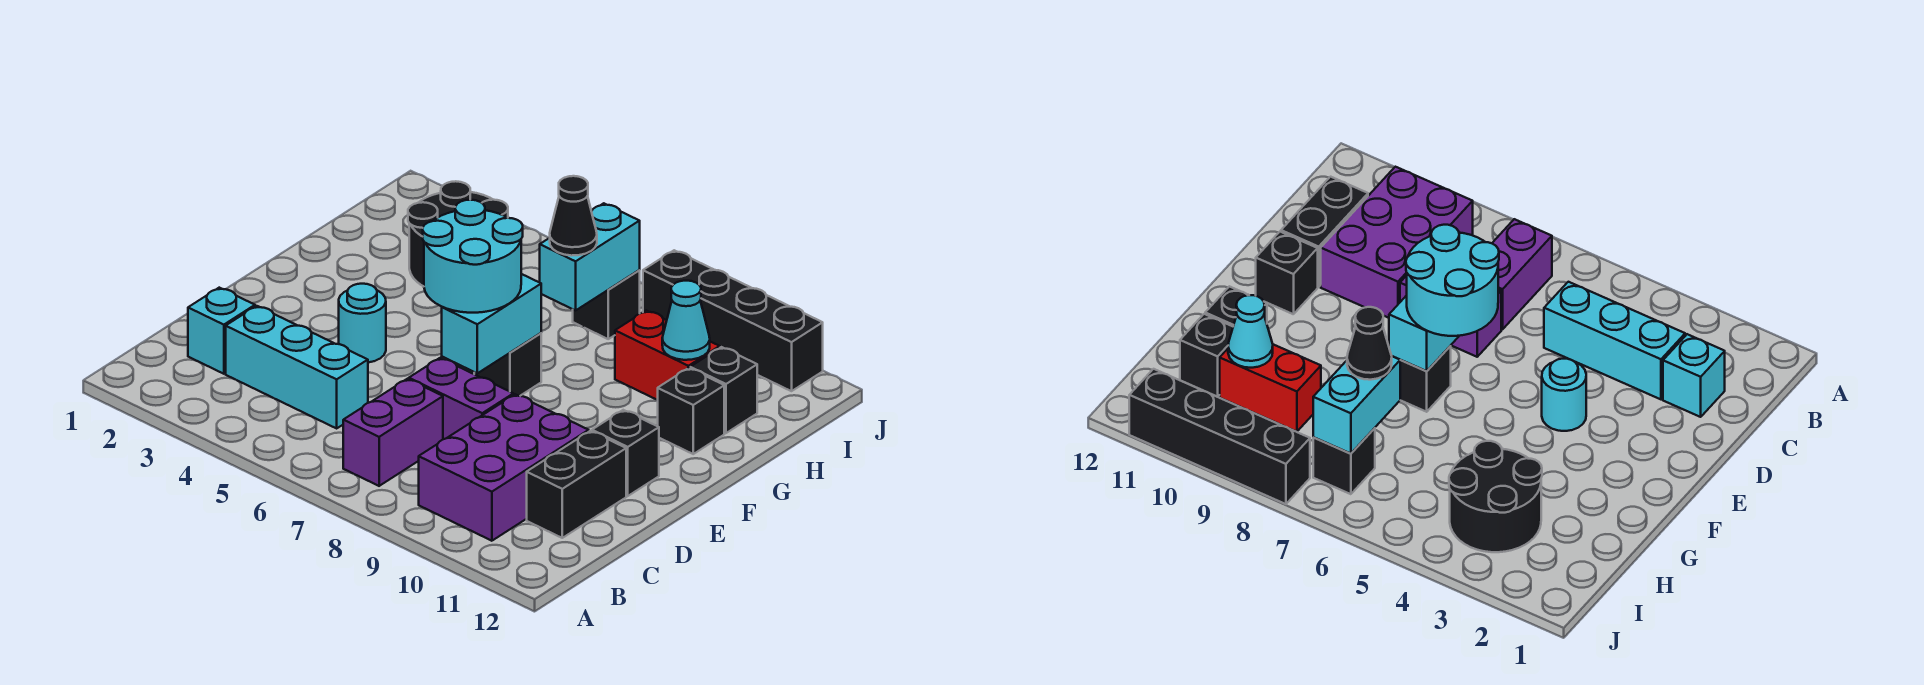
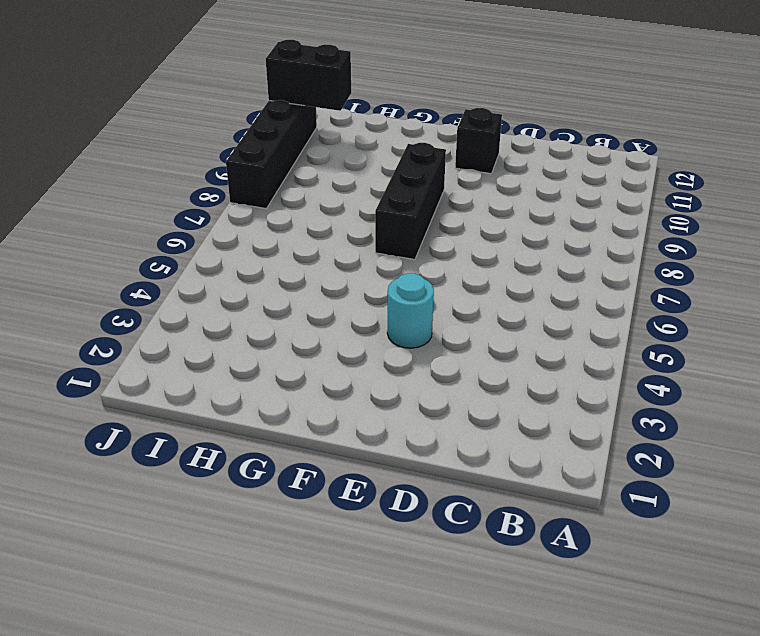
black brick F7:F9 level 1 -> black brick F7 level 1
black brick I11:J11 level 2 -> black brick C11:D11 level 1
none -> purple brick B7:C7 level 1
none -> purple brick B9:D10 level 1
none -> cyan brick C2 level 1

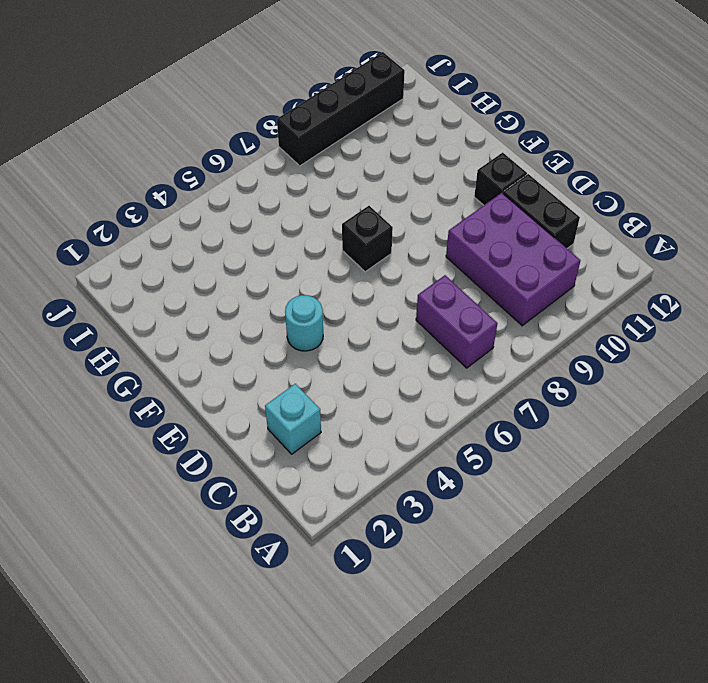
none -> cyan brick C3:C5 level 1
none -> purple brick D7:D8 level 1
none -> black brick G11 level 1

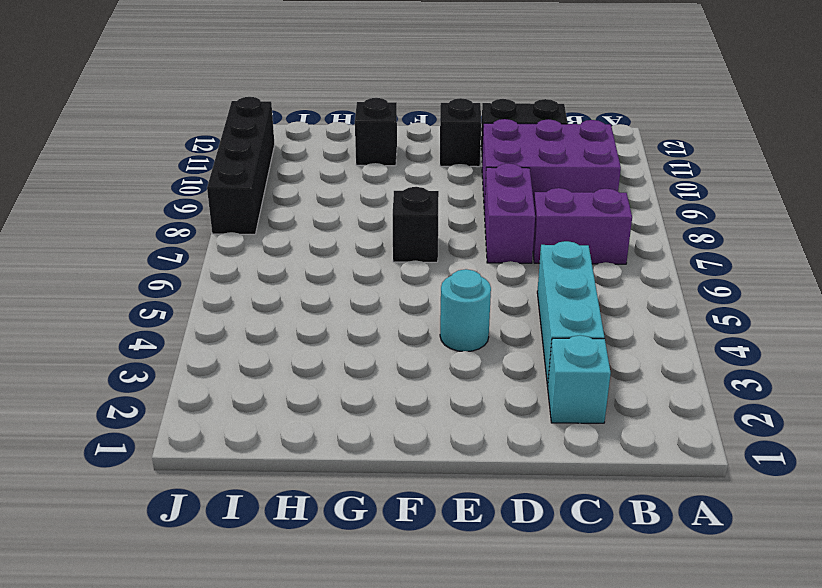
none -> black round brick H3:I4 level 1
none -> red brick H9:H10 level 1
none -> black brick H11 level 1

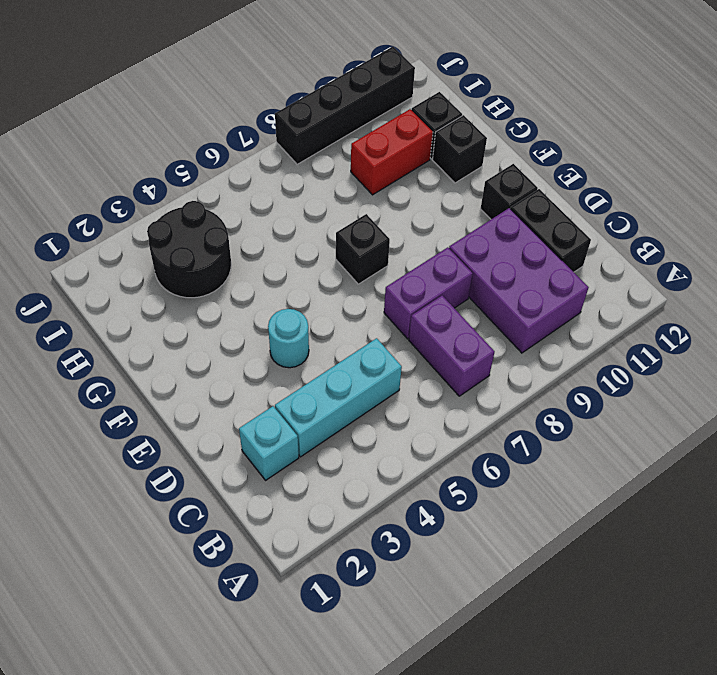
none -> black brick I7 level 1
none -> cyan brick E7:F7 level 2
none -> cyan brick H7:I7 level 2

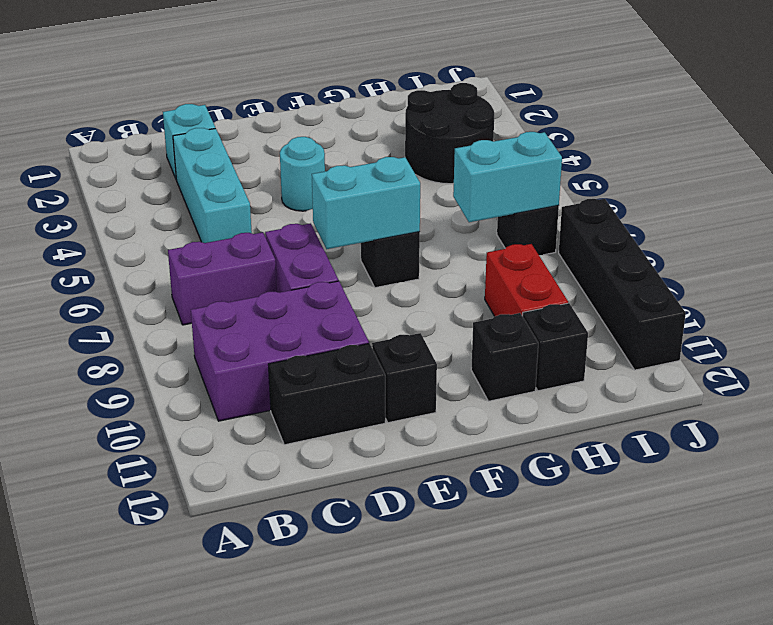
none -> cyan cone H10 level 2
none -> cyan round brick E6:F7 level 3
none -> black cone H7 level 3

